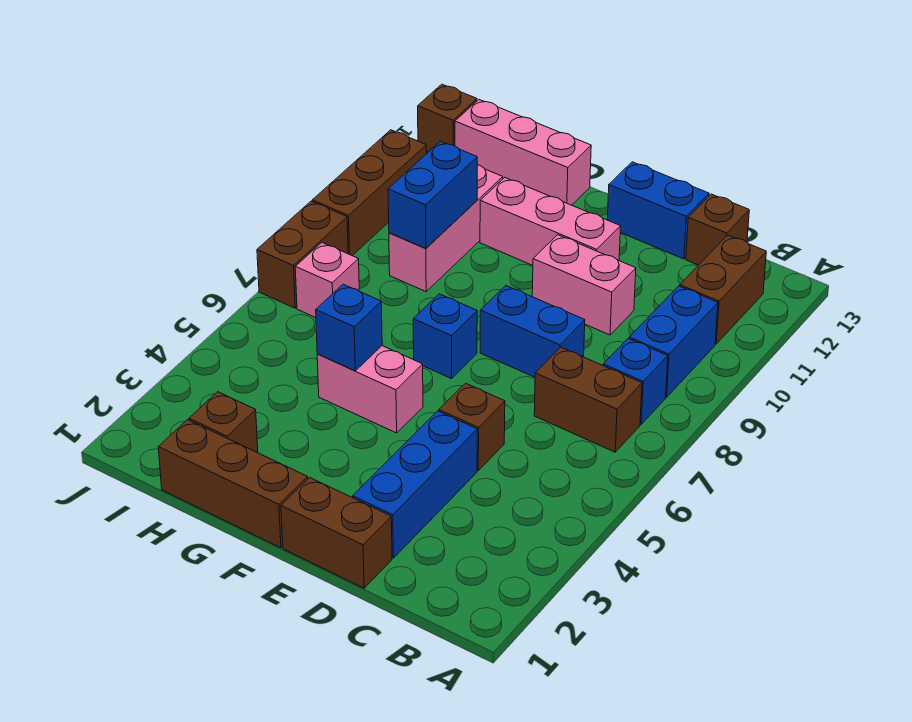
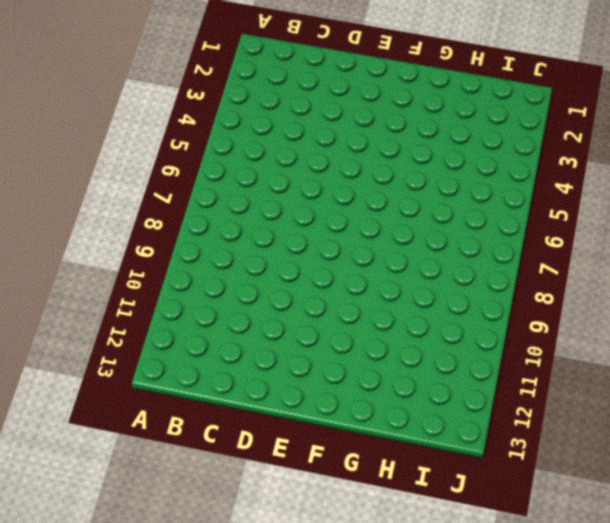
none -> brown brick B7:C7 level 1
none -> blue brick B8 level 1
none -> blue brick B9:B10 level 1

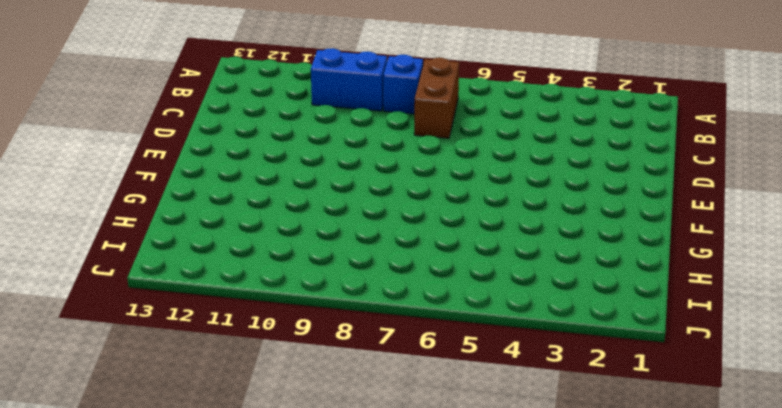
none -> brown brick B11:B12 level 1
none -> brown brick C13 level 1
none -> brown brick D1:E1 level 1

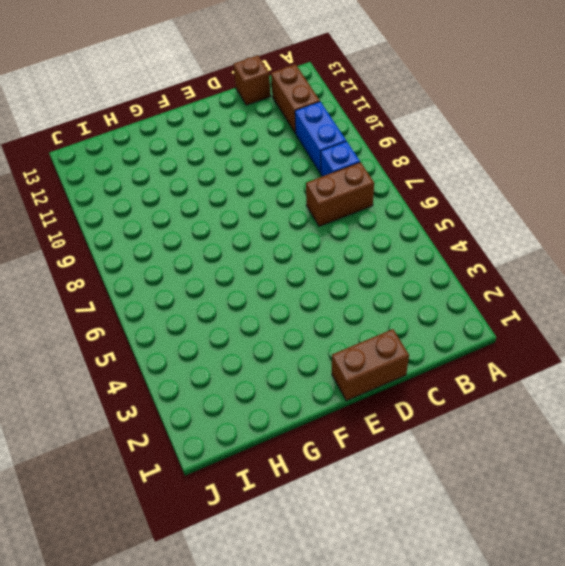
none -> blue brick D2:D4 level 1
none -> brown brick D5 level 1
none -> blue brick D8:E8 level 1

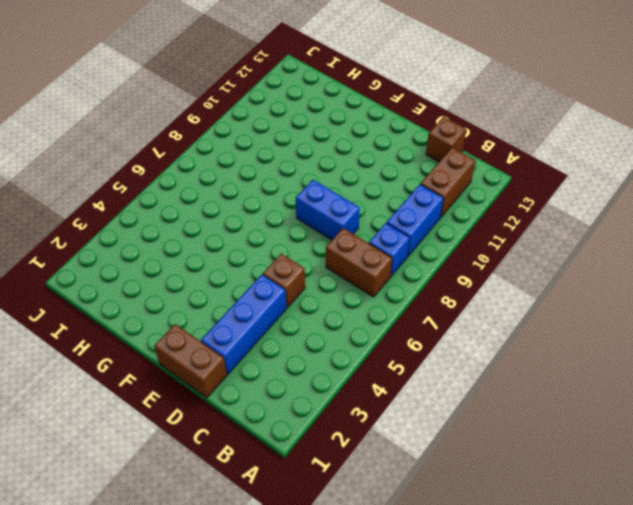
none -> pink brick D10:E10 level 1
none -> blue brick D13:E13 level 1
none -> pink brick E11:G11 level 1

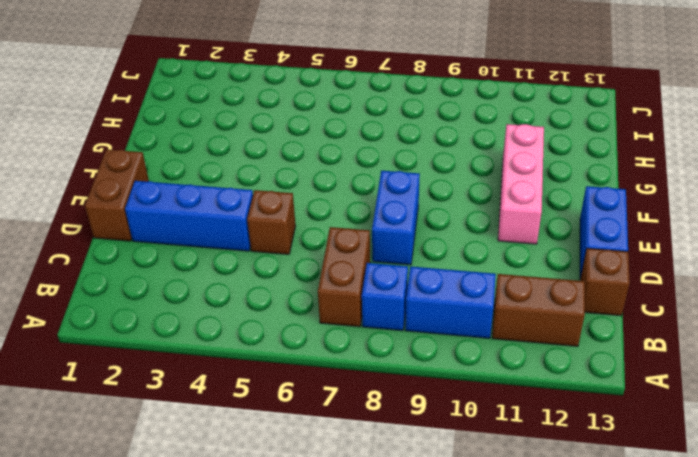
none -> pink brick D10:E10 level 1
none -> brown brick F1:H1 level 1
none -> pink brick F5:G5 level 1

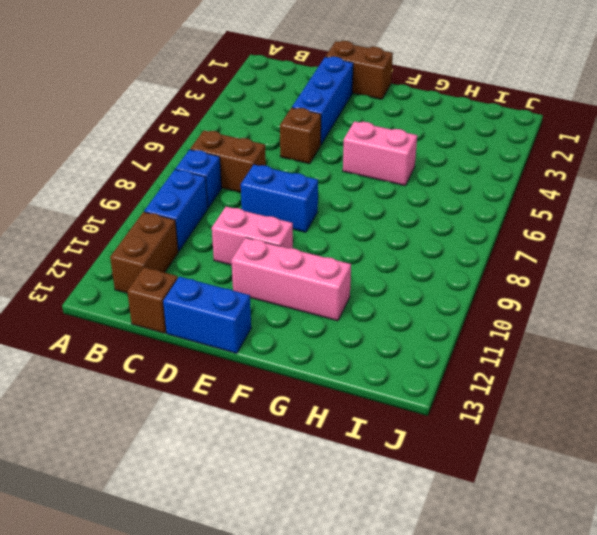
none -> brown brick F1:H1 level 1
none -> blue brick F7 level 1
none -> pink brick G13:I13 level 1

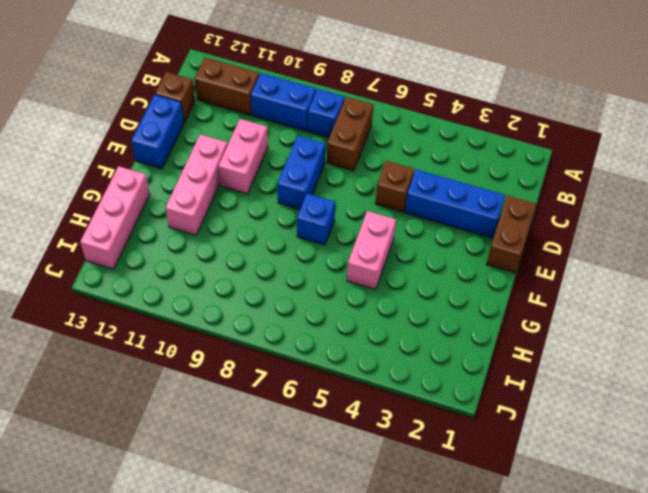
none -> brown brick F1:H1 level 1
none -> brown brick H2 level 1
none -> pink brick H9:H11 level 1

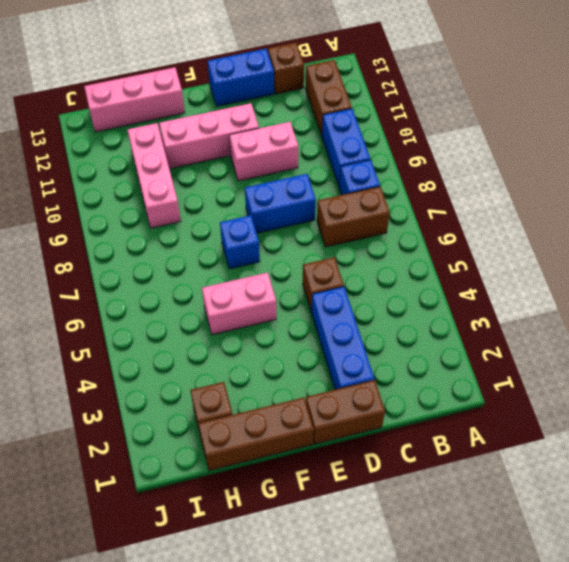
none -> pink brick I7 level 1
none -> brown brick J7:J8 level 1
none -> brown brick J9:J11 level 1

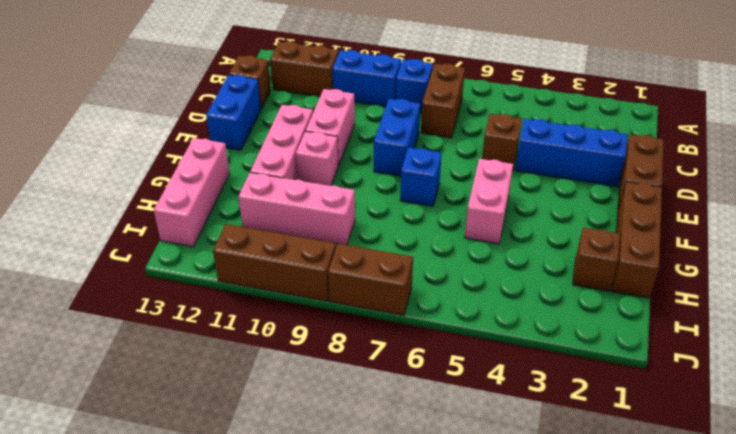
pink brick F10 level 1 -> pink brick I7 level 1
none -> brown brick J13 level 1
none -> blue brick G5 level 2
none -> blue brick H9:H10 level 2

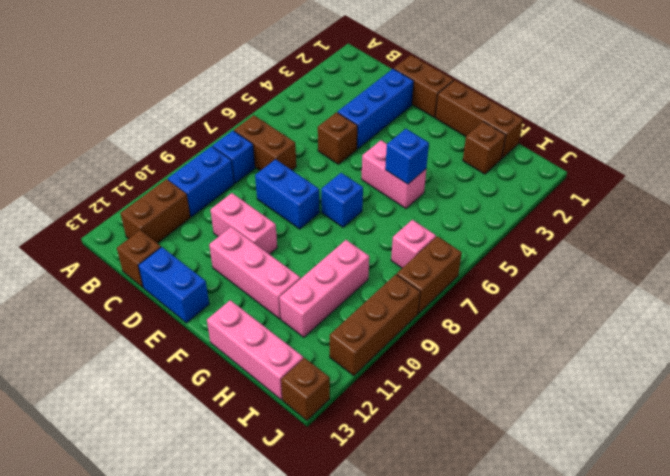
none -> blue brick H9:H10 level 2

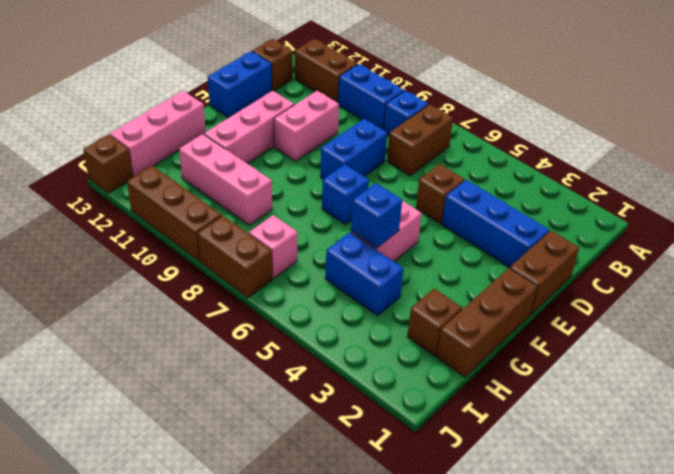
blue brick H4:H5 level 1 -> blue brick H9:H10 level 2

